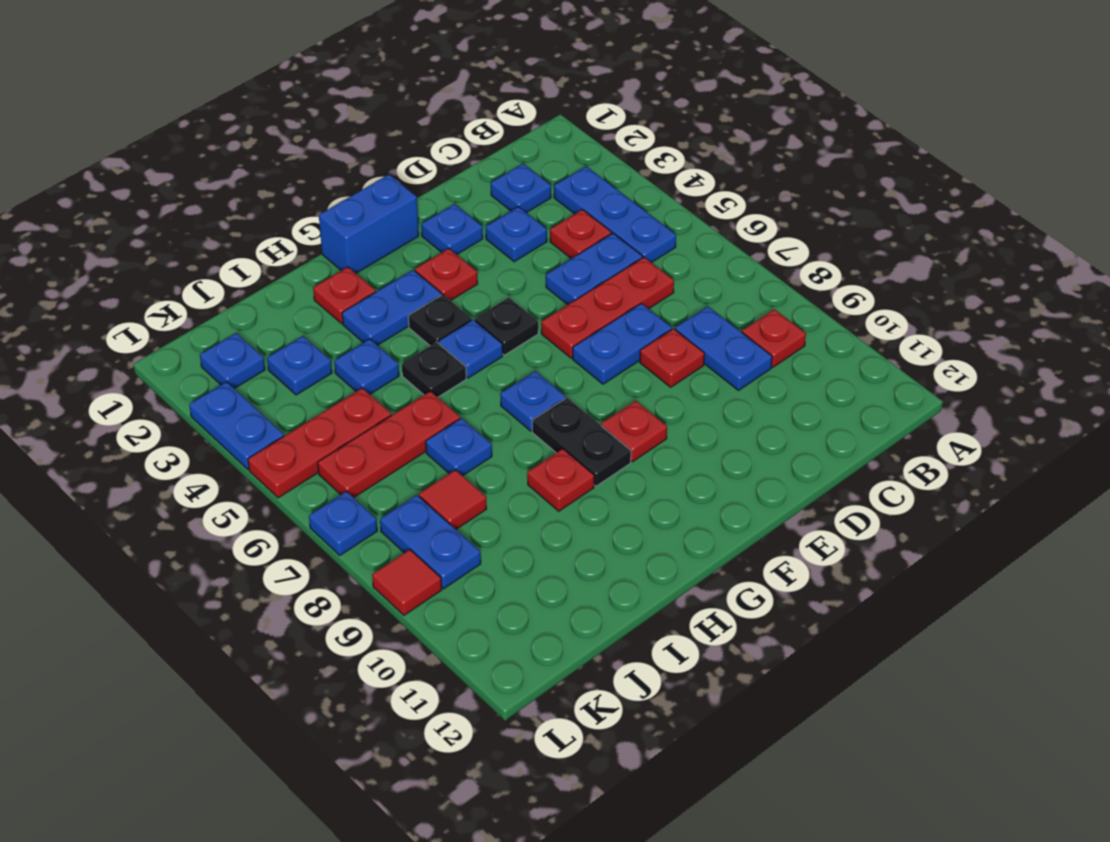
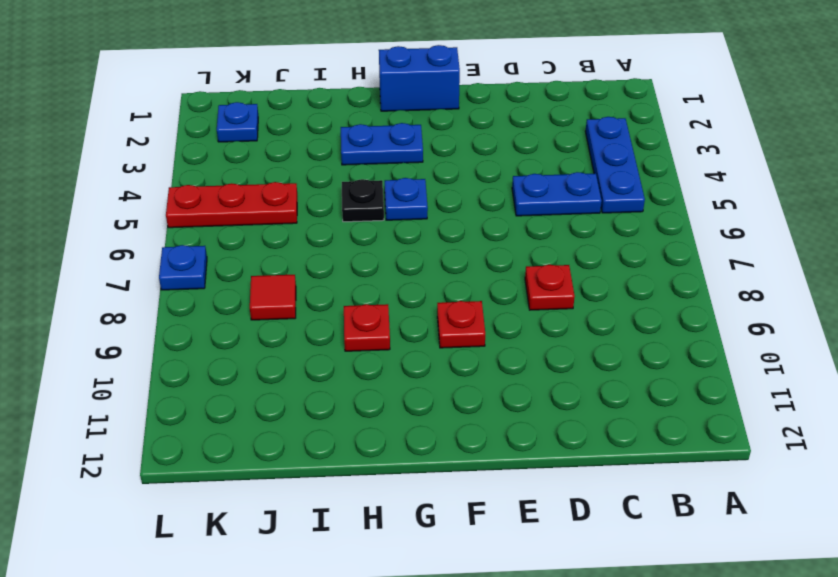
none -> red plate B9 level 1
none -> blue plate C2 level 1
none -> red plate C4 level 1
none -> red plate C6:E6 level 1

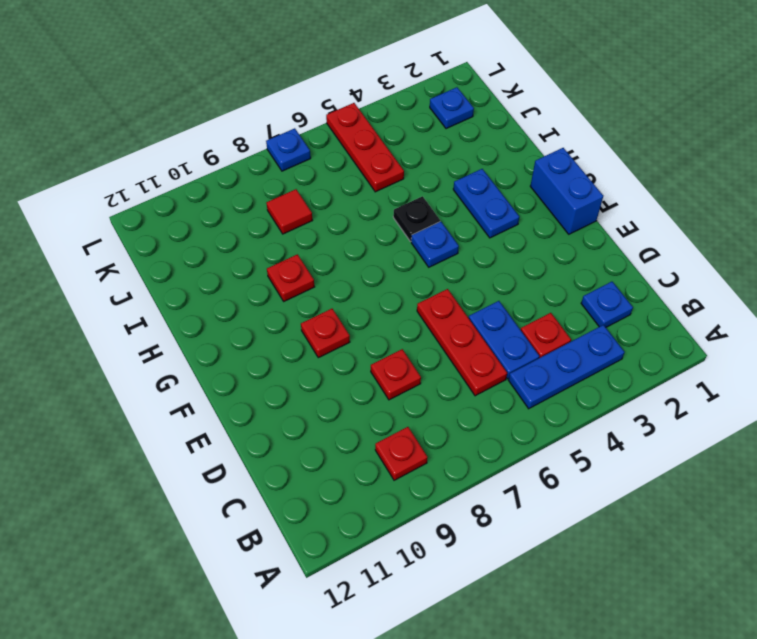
none -> blue plate C8:C9 level 1
none -> blue plate D3 level 1
none -> blue plate D7:E7 level 1
none -> blue plate E2 level 1

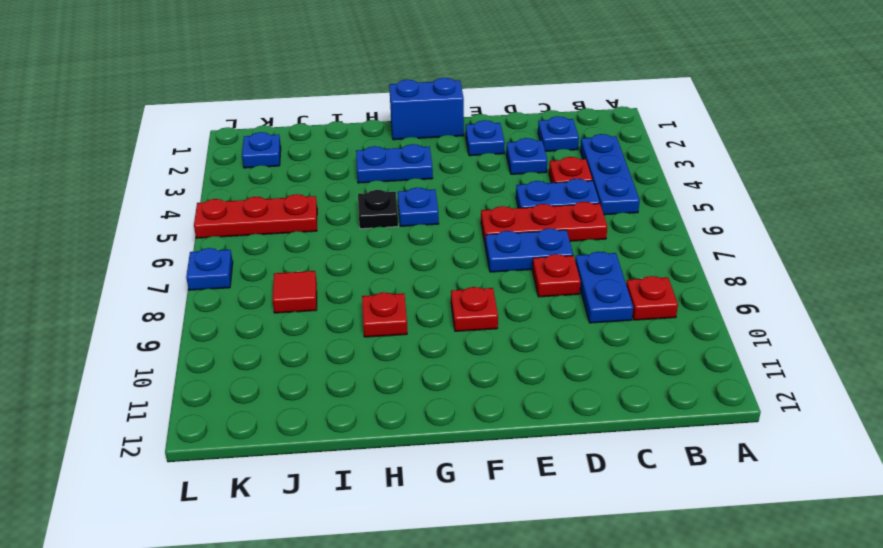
none -> red plate F3 level 1
none -> black plate F5 level 1
none -> black plate G4 level 1
none -> blue plate G7 level 1

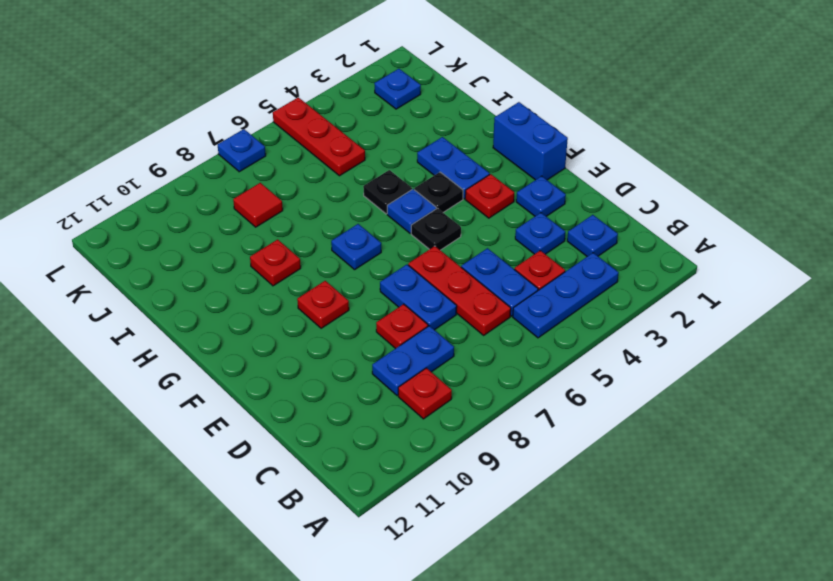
none -> black plate G8:G9 level 1
none -> red plate H2 level 1
none -> blue plate I4 level 1
none -> red plate I6:K6 level 1

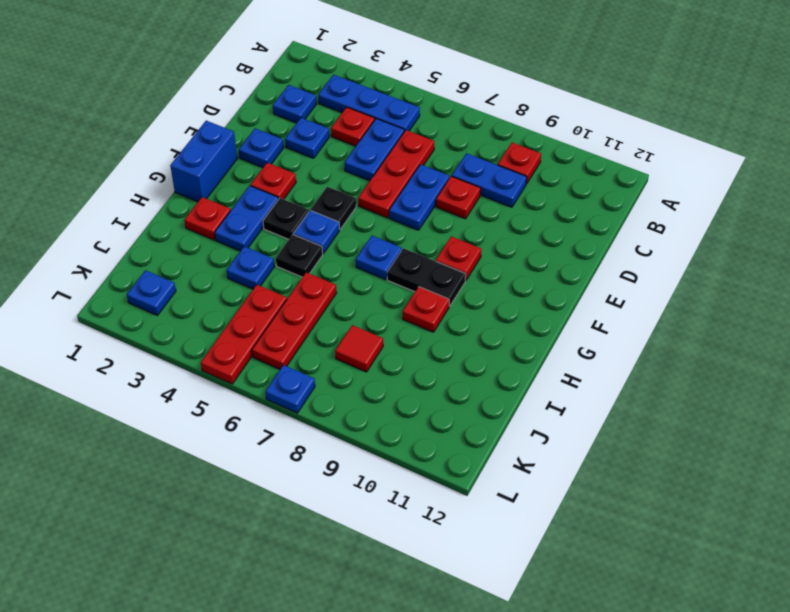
none -> blue plate I7 level 1
none -> blue plate J3 level 1
none -> blue plate K8:K9 level 1
none -> blue plate L3:L4 level 1

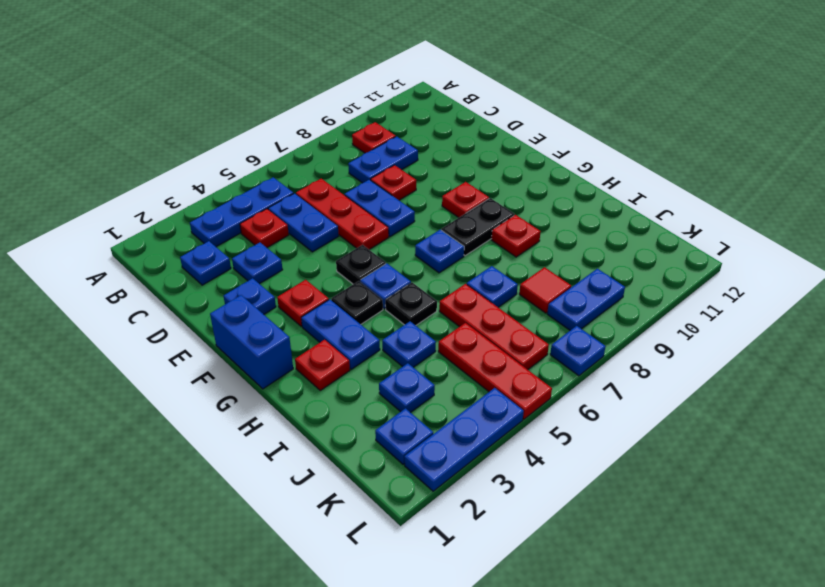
blue plate L2:L4 level 1 -> blue plate L3:L4 level 1
none -> red tile L9 level 1

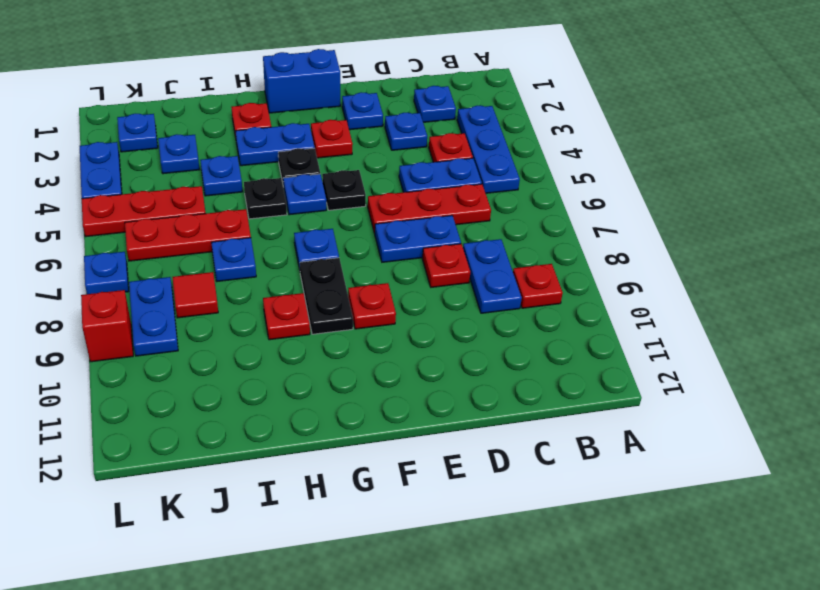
red brick L9 level 1 -> red tile L9 level 1

